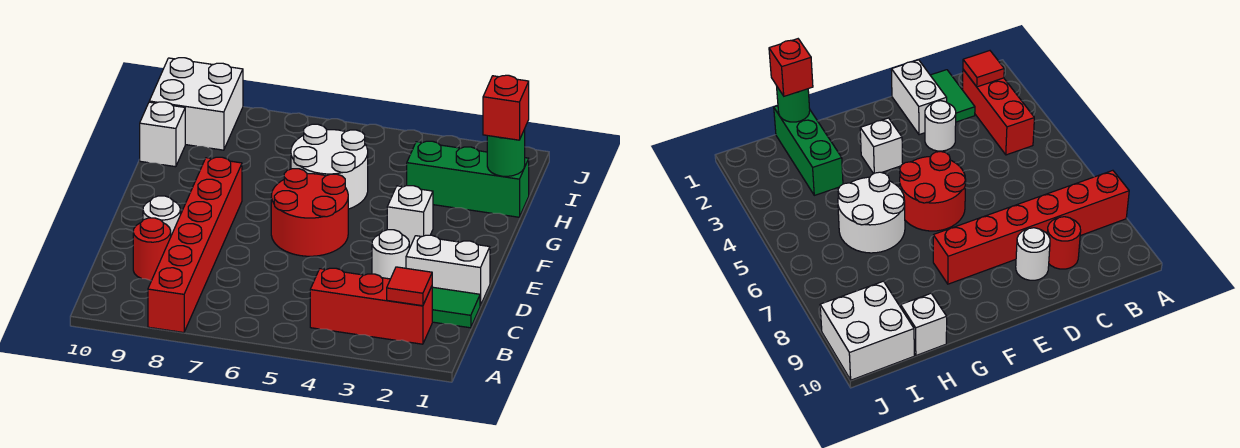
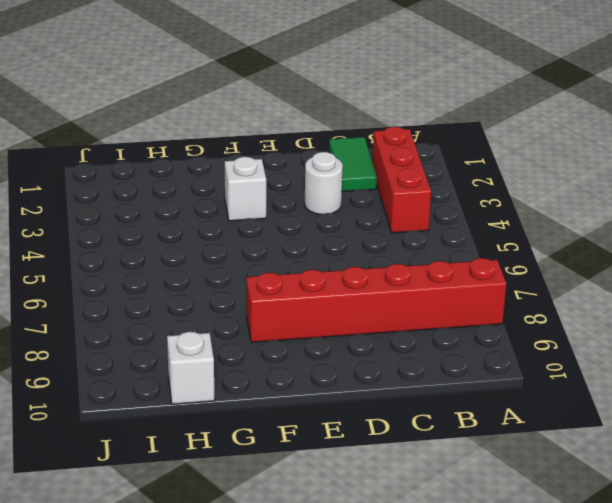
none -> red round brick C9 level 1
none -> white brick D1:D2 level 1
none -> white round brick D9 level 1

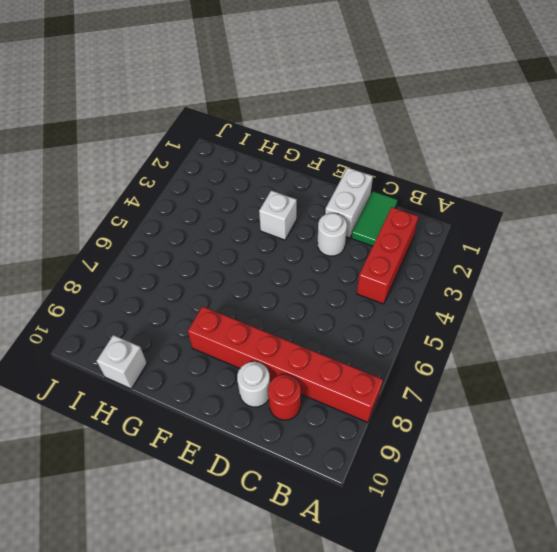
none -> red round brick E5:F6 level 1
none -> white round brick G5:H6 level 1
none -> green brick H1:H3 level 1

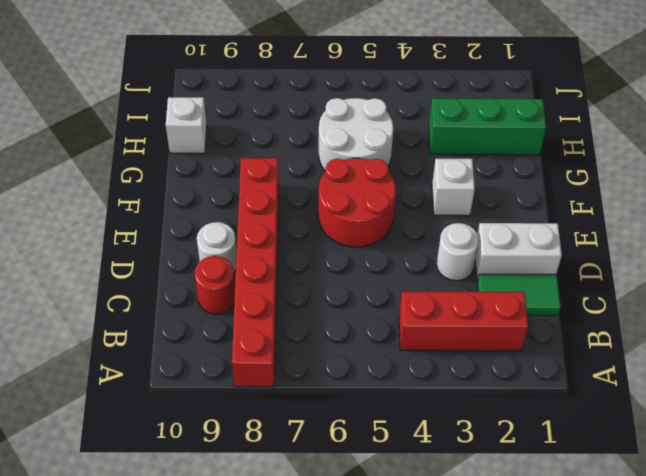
none -> white brick I9:J10 level 1
none -> red tile B2 level 2
none -> green round brick H1 level 2

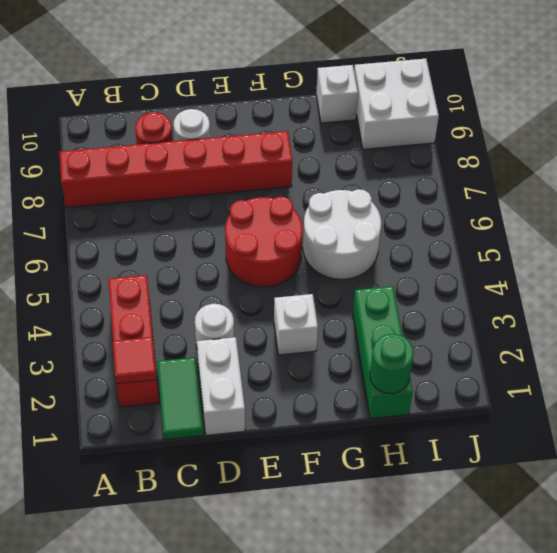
none -> red brick H1 level 3

